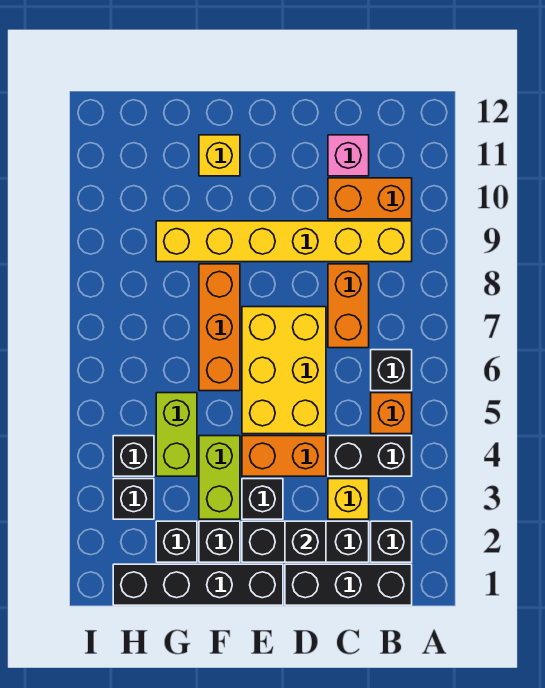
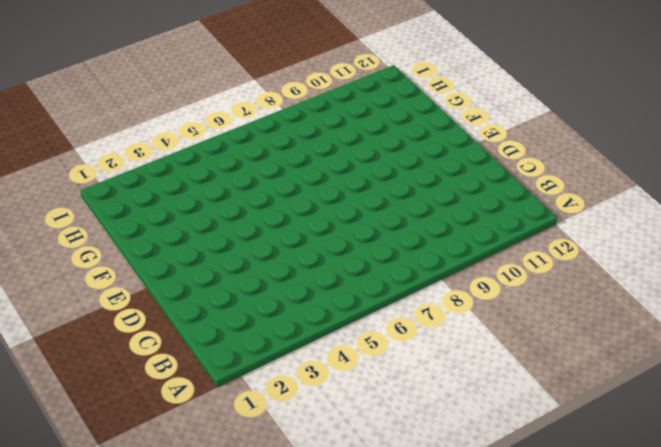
none -> black brick B1:D1 level 1
none -> black brick B2 level 1
none -> black brick B4:C4 level 1

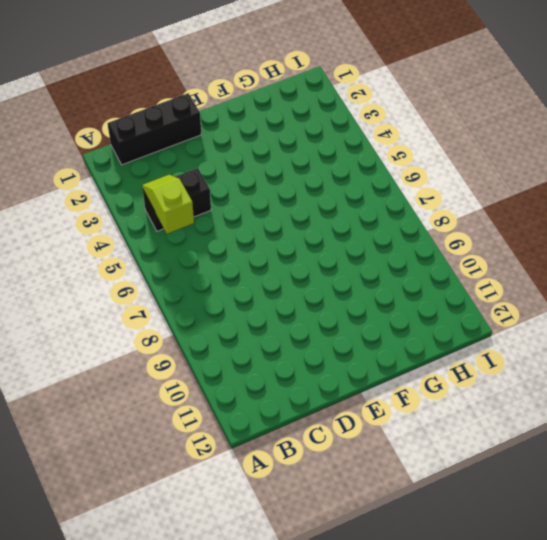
lime slope B4:B5 level 2 top 5 -> none
none -> black brick B2 level 1
none -> orange brick B5 level 1
none -> black brick B6 level 1

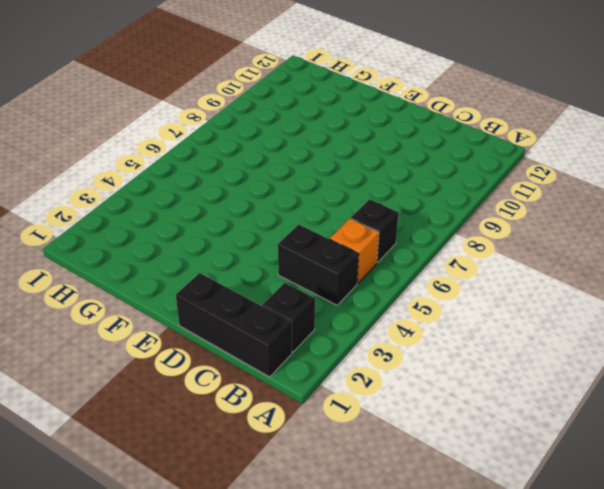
none -> yellow brick B9:G9 level 1
none -> orange brick B10:C10 level 1
none -> black brick C2:E2 level 1

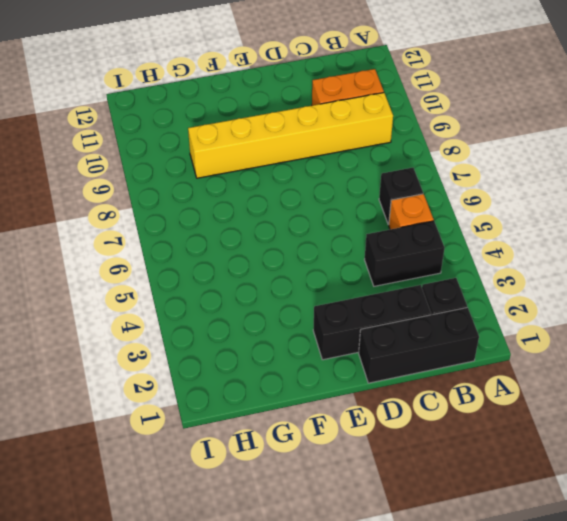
none -> yellow brick C3 level 1
none -> orange brick C7:C8 level 1
none -> pink brick C11 level 1

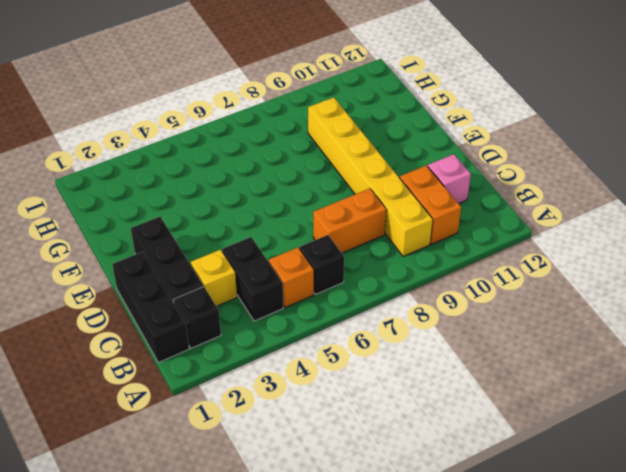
none -> orange brick D4:E4 level 1
none -> yellow brick D5:E7 level 1
none -> black brick E1:H1 level 1

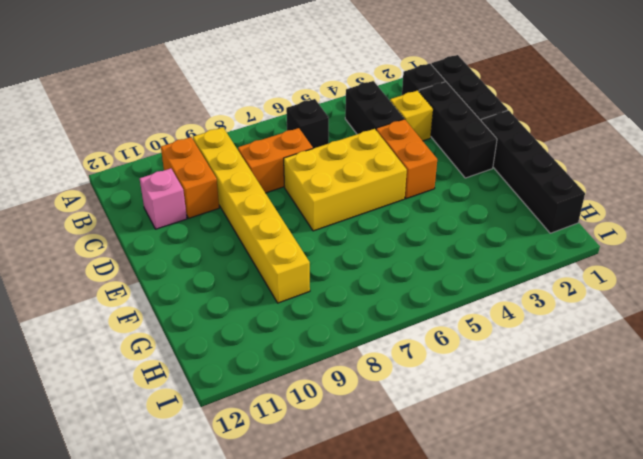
none -> orange brick B5 level 1
none -> black brick E3 level 1
none -> black brick F2 level 1

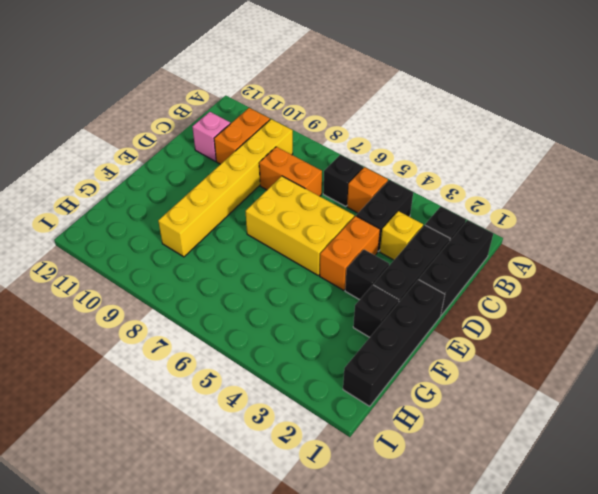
none -> lime brick F3:F4 level 1
none -> orange brick F6:F8 level 1
none -> yellow brick F11 level 1

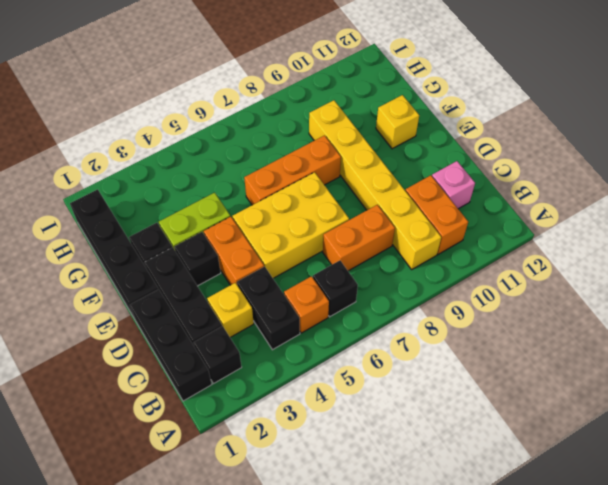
none -> black brick G2 level 1
none -> lime brick G4:G5 level 1
none -> black brick H3 level 1

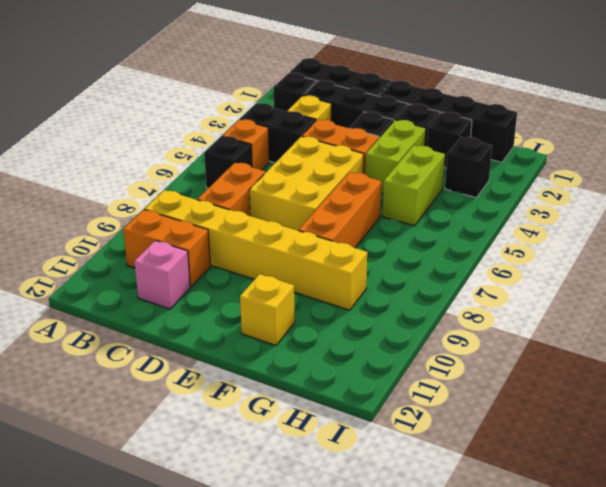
none -> black brick H4 level 1
none -> black brick D2 level 2

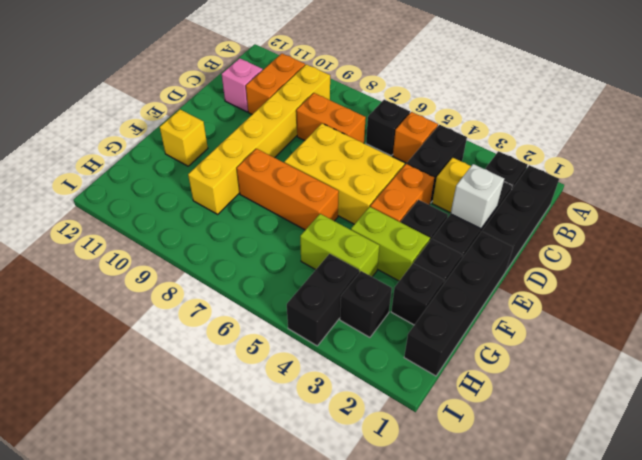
white brick D2 level 2 -> black brick D2 level 2
black brick H4:I4 level 1 -> black brick H4 level 1

